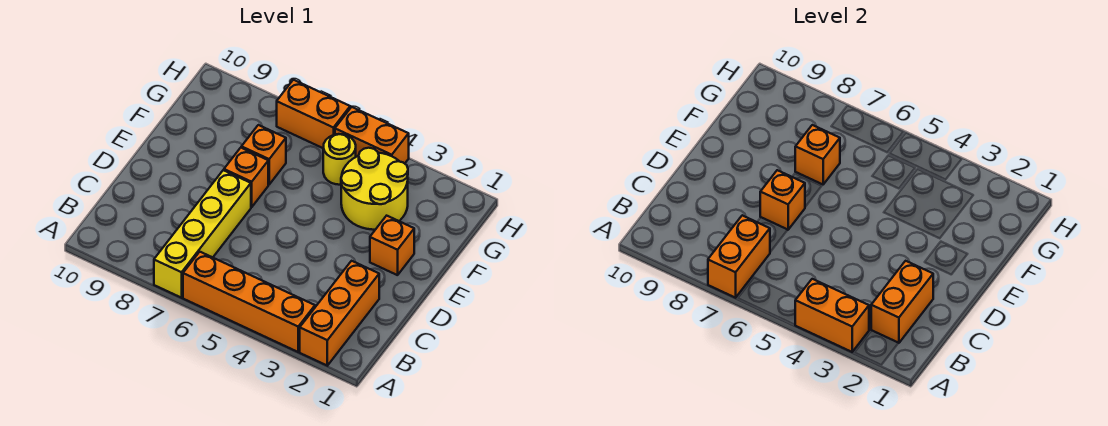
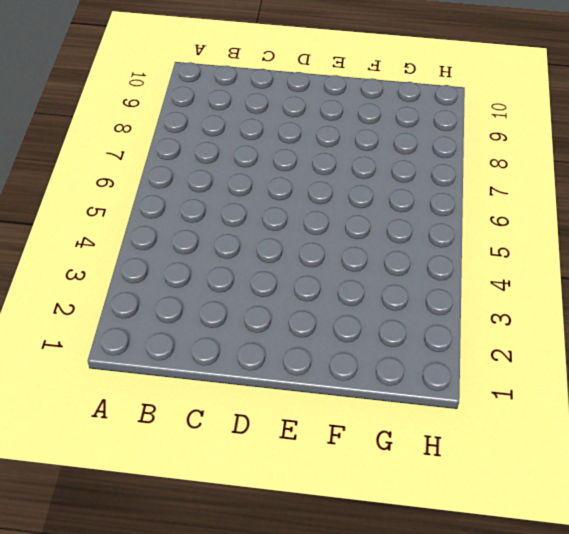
none -> orange brick A2:C2 level 1
none -> orange brick A3:A6 level 1
none -> yellow brick A7:D7 level 1

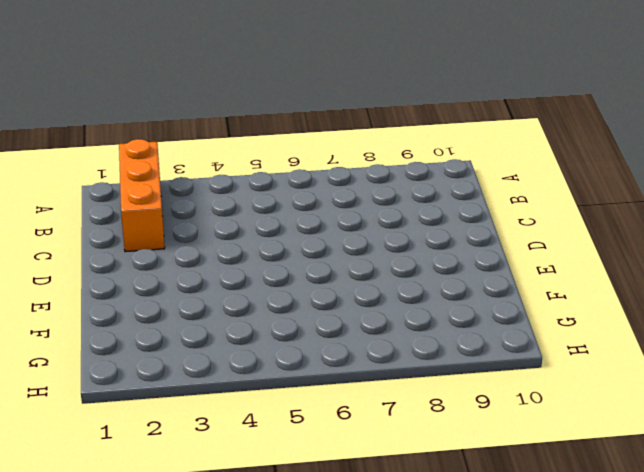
none -> orange brick A3:A6 level 1
none -> yellow brick A7:D7 level 1
none -> orange brick E2 level 1

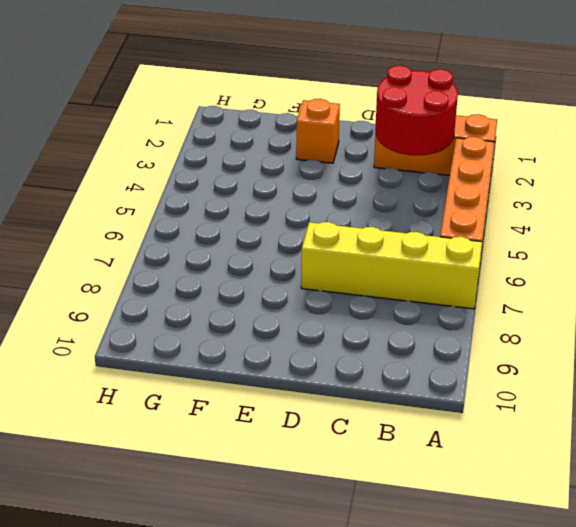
red round brick B2:C3 level 2 -> orange brick B2:C2 level 2
none -> orange brick E7 level 1
none -> yellow round brick F3:G4 level 1
none -> orange brick F7 level 1

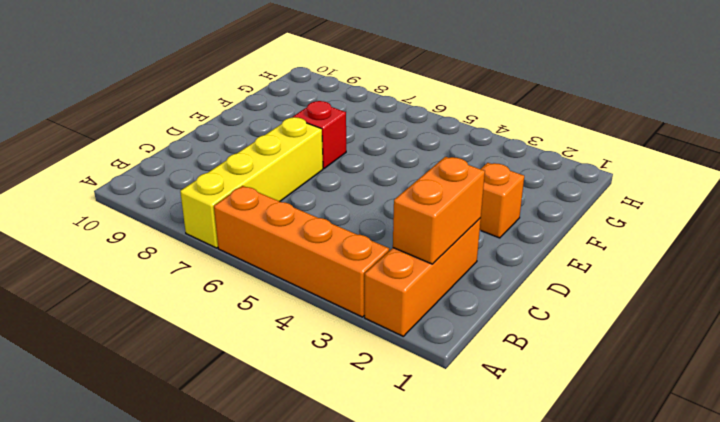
red brick E7 level 1 -> orange brick E7 level 1
none -> yellow round brick F3:G4 level 1
none -> orange brick F7 level 1
none -> yellow round brick G5 level 1

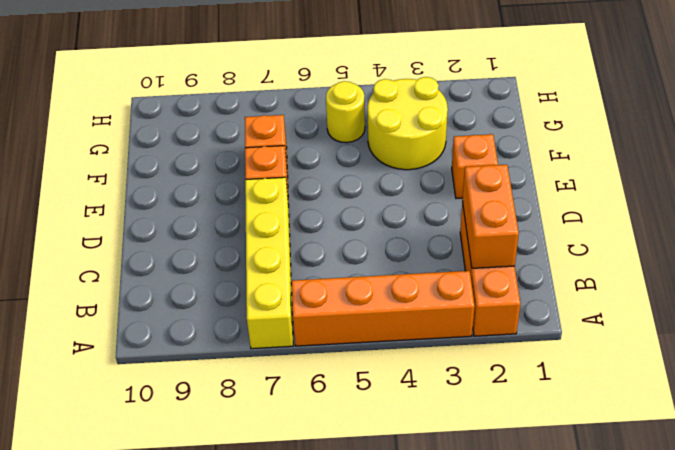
none -> orange brick H4:H5 level 1
none -> orange brick H6:H7 level 1
none -> orange brick A3:A4 level 2

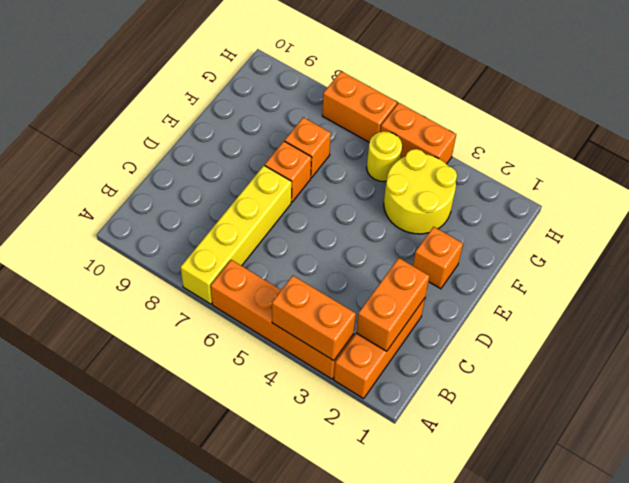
none -> orange brick A7:B7 level 2
none -> orange brick D7 level 2
none -> orange brick F7 level 2

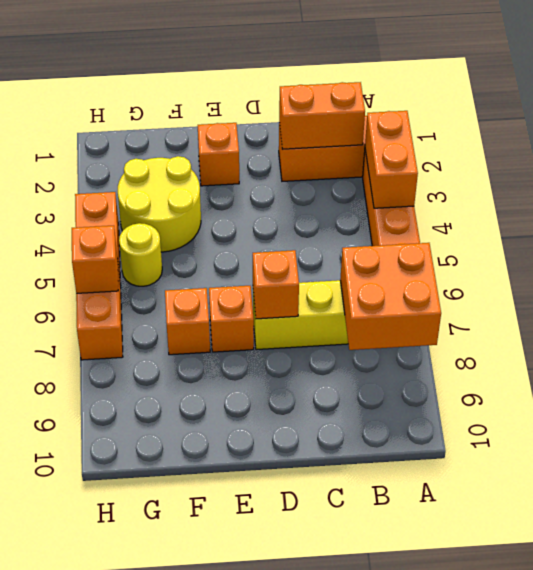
orange brick A7:B8 level 2 -> orange brick A7:B7 level 2
orange brick H6 level 2 -> orange brick F7 level 2

